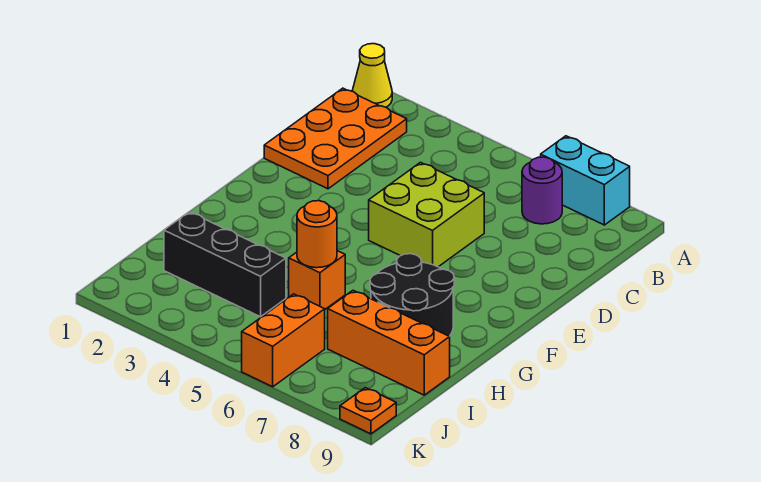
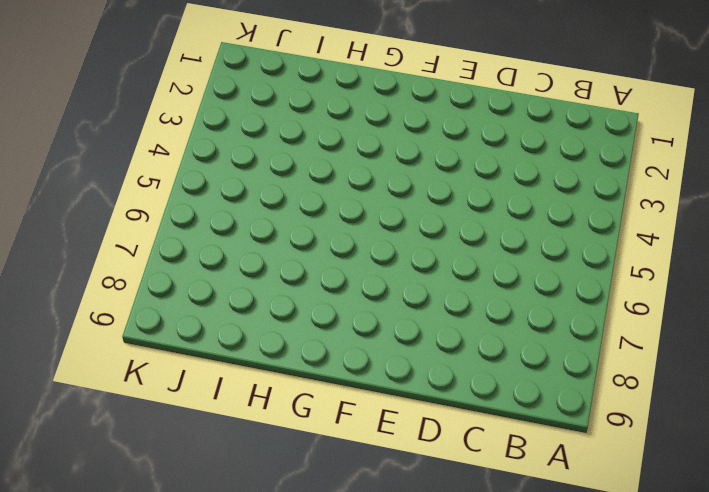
none -> yellow cone A1 level 1
none -> cyan brick A7:A8 level 1
none -> orange plate B1:D2 level 1

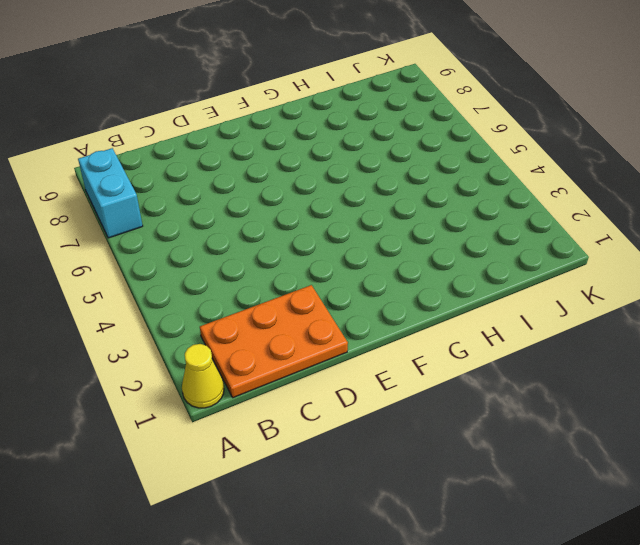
none -> purple round brick B7 level 1
none -> lime brick D5:E6 level 1
none -> black round brick G7:H8 level 1

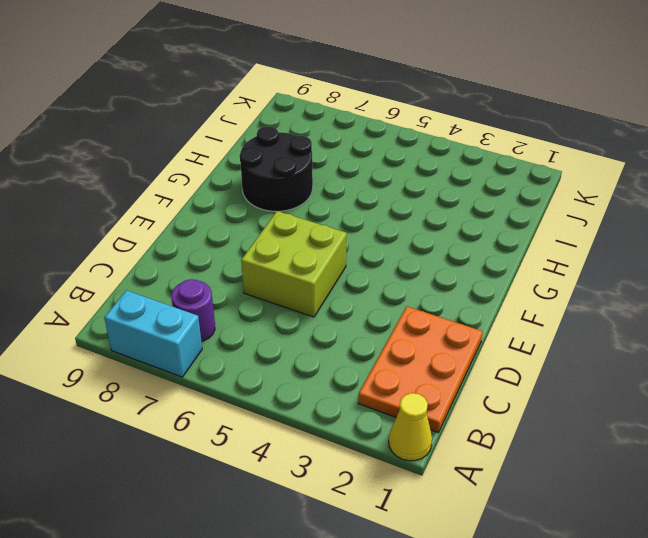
none -> orange brick H5 level 1
none -> black brick I2:I4 level 1
none -> orange brick I7:I9 level 1

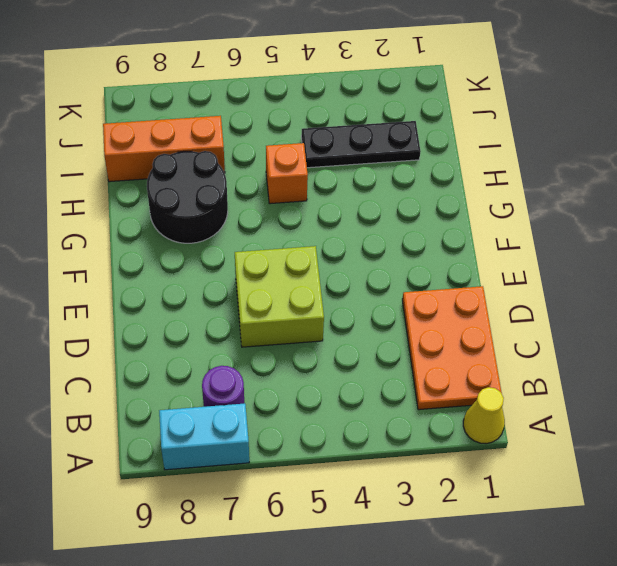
black plate I2:I4 level 1 -> black brick I2:I4 level 1
none -> orange brick J6:K6 level 1
none -> orange plate K9 level 1
none -> orange round brick H5 level 2

